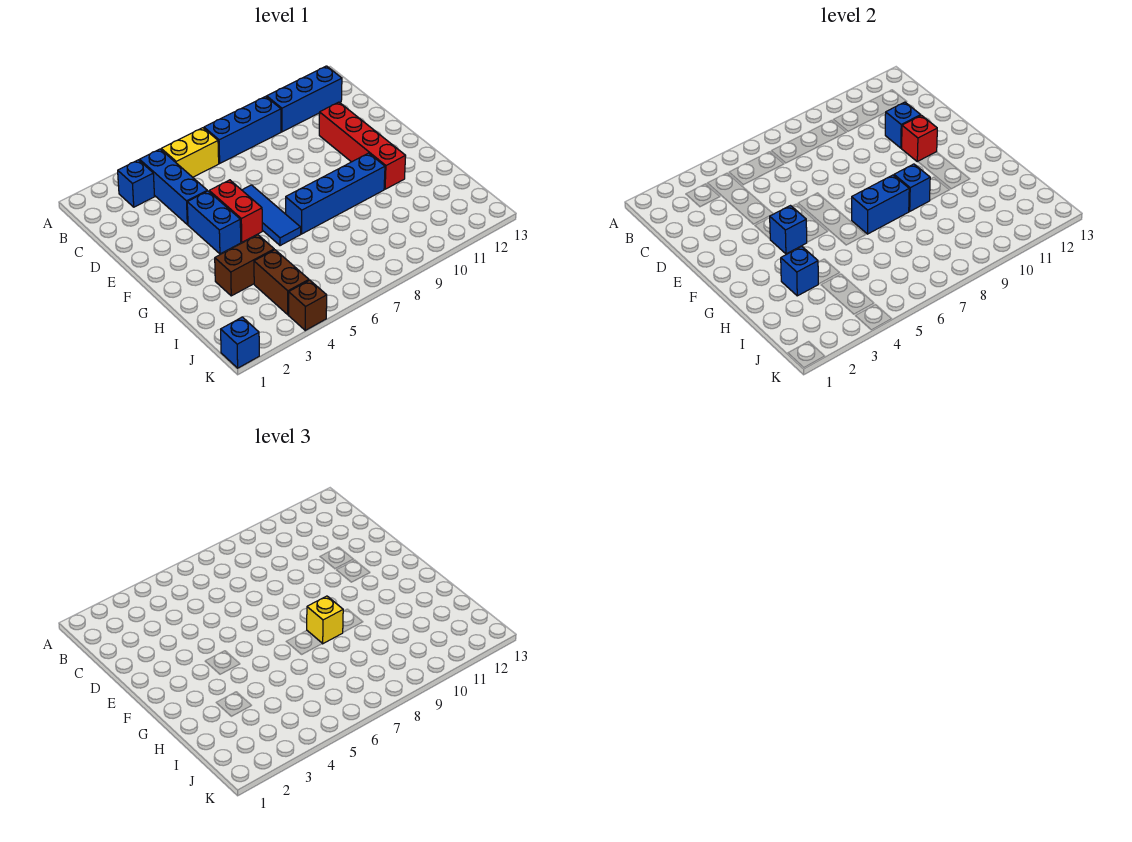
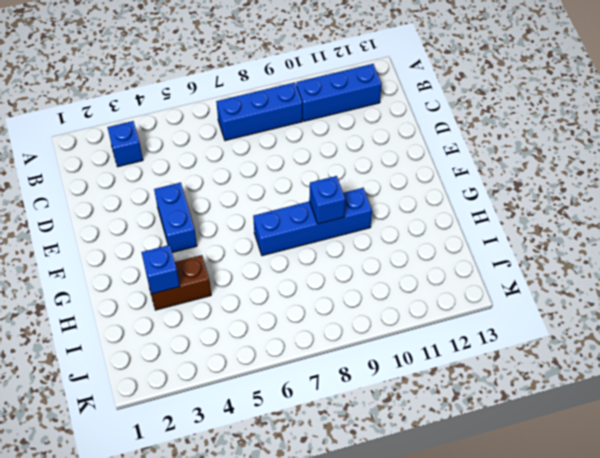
none -> blue brick B4:D4 level 1
none -> yellow brick B5:B6 level 1
none -> red brick D11:G11 level 1

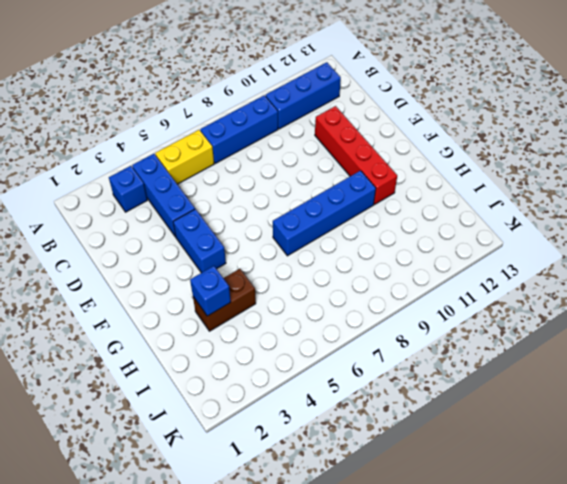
none -> red brick E5:F5 level 1
none -> blue tile E6:G6 level 1
none -> brown brick I4:J4 level 1

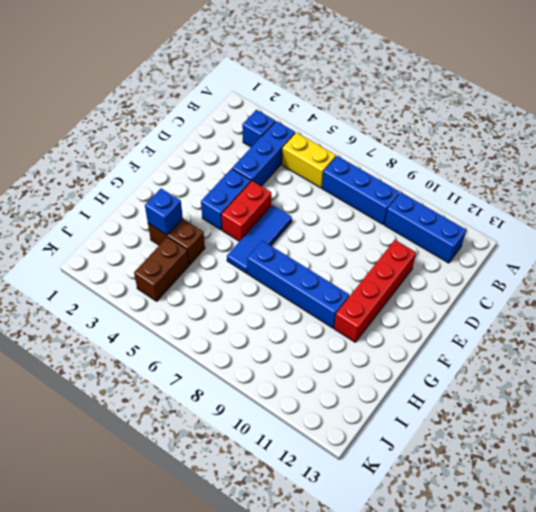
none -> blue brick K1 level 1
none -> brown brick K4 level 1
none -> blue brick D11 level 2

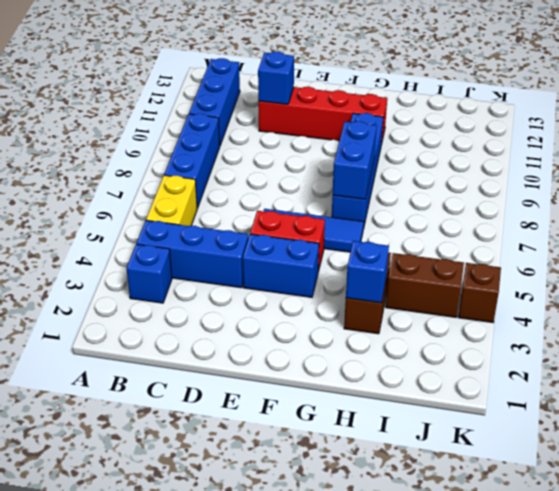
none -> blue brick K1 level 1
none -> red brick E11 level 2
none -> blue brick F4 level 2

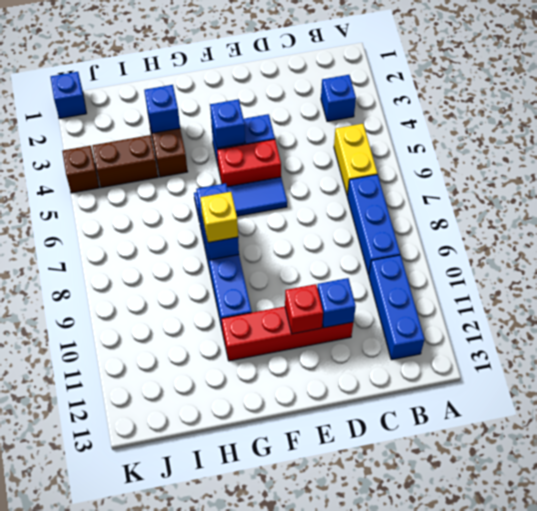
none -> blue brick B4:D4 level 1
none -> blue brick G9 level 2

